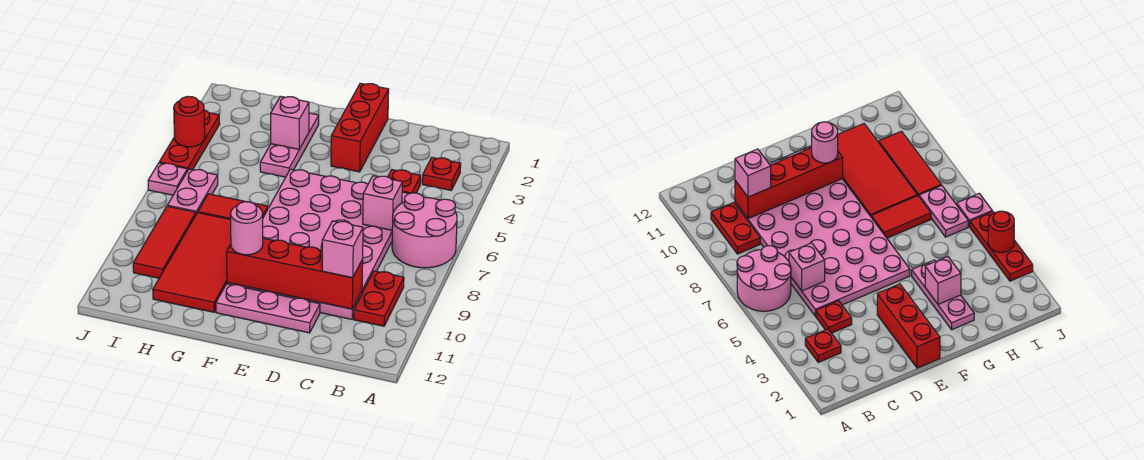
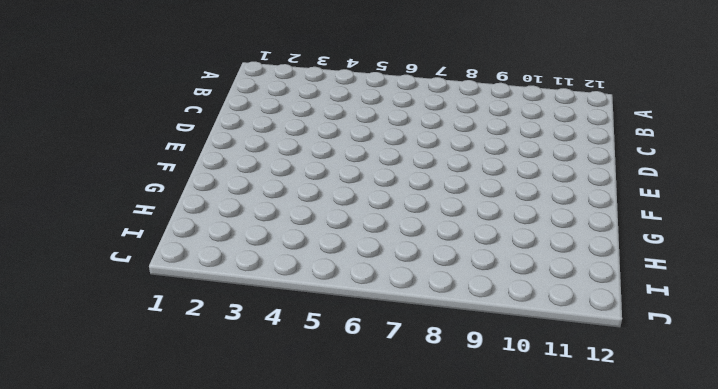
none -> pink round brick A6:B7 level 1
none -> red plate B3 level 1
none -> red plate B9:B10 level 1

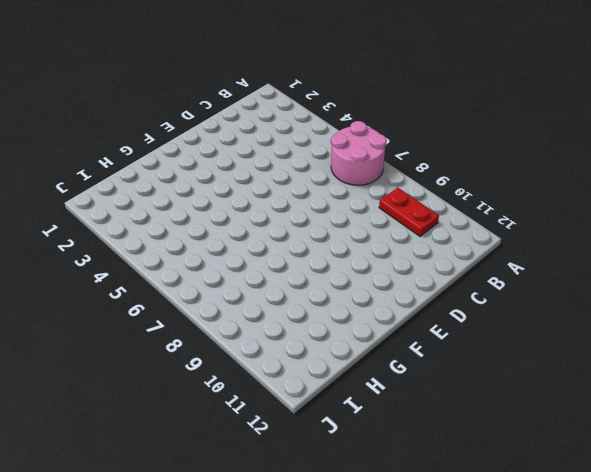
none -> red plate B3 level 1
none -> red plate C4 level 1
none -> pink plate C5:F10 level 1

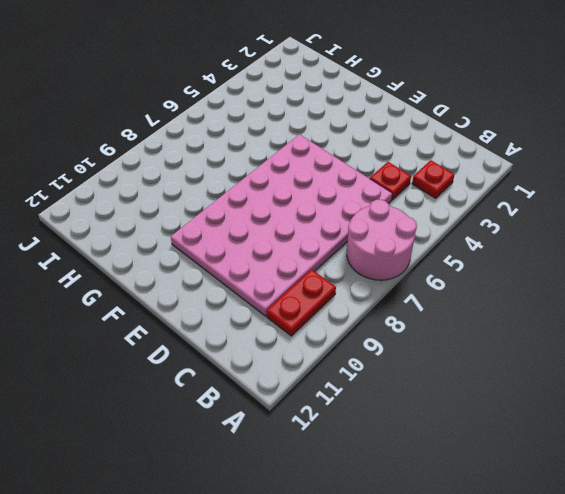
none -> pink plate D11:F11 level 1
none -> red brick E1:E3 level 1
none -> pink plate G2:G4 level 1

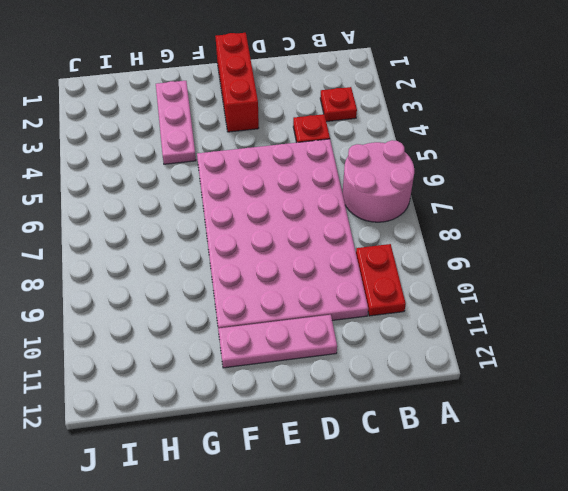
none -> red tile G7:H7 level 1
none -> red tile G8:H11 level 1
none -> pink plate I6:I7 level 1

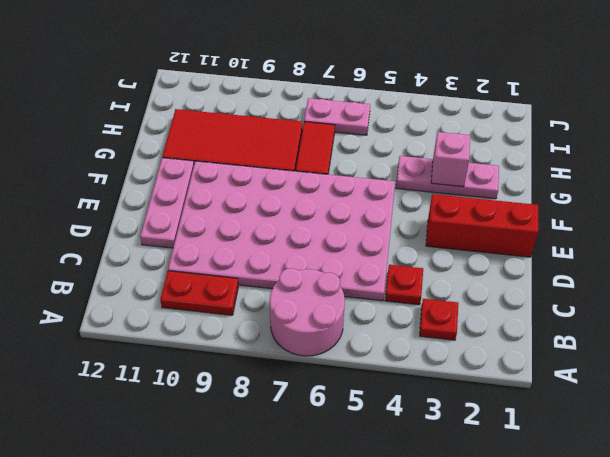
none -> red tile I8:I10 level 1
none -> red plate J3:J5 level 1
none -> pink plate J6 level 1

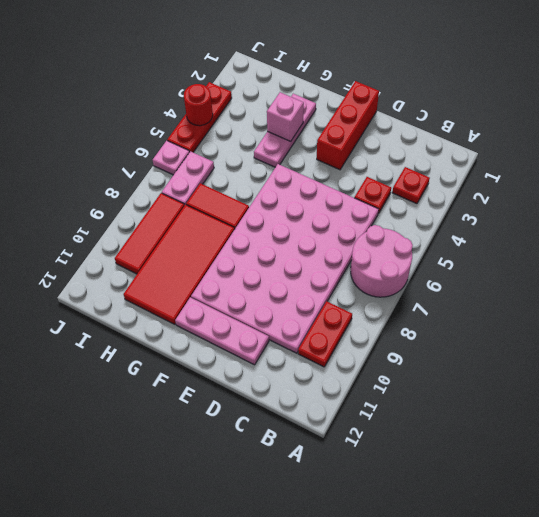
none -> pink brick C6 level 2
none -> red brick C10:F10 level 2
none -> pink brick C10 level 3

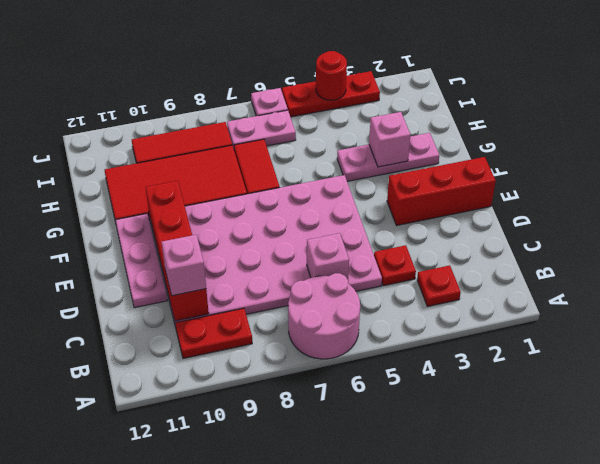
none -> pink round brick F10 level 3

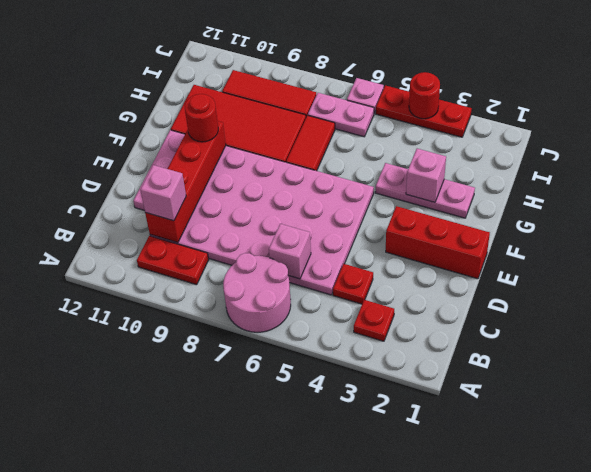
red round brick F10 level 3 -> pink round brick F10 level 3

